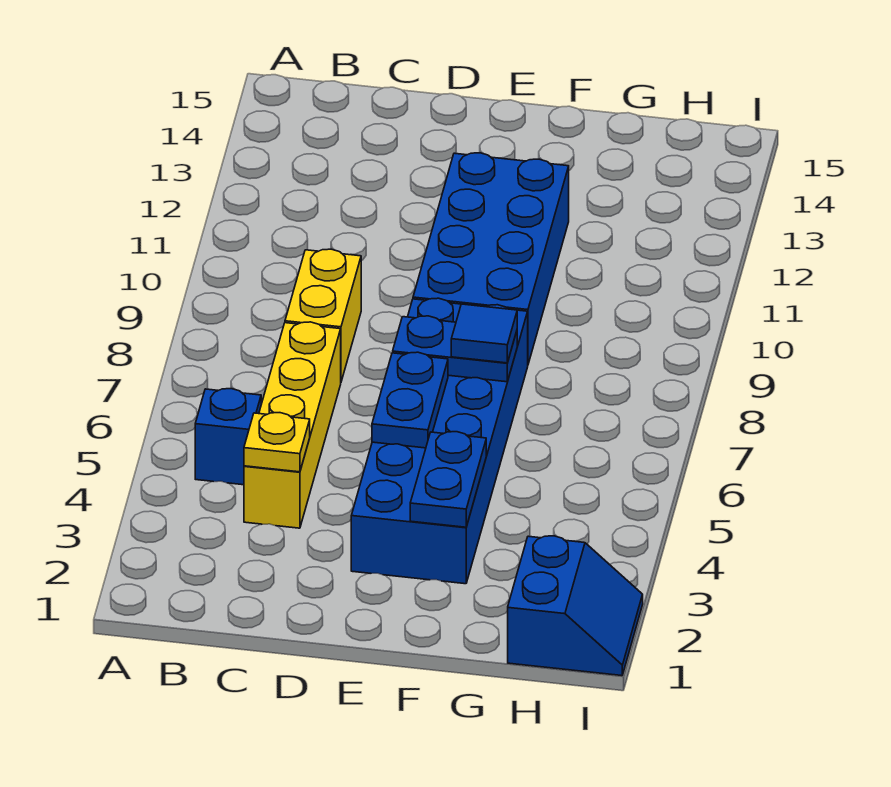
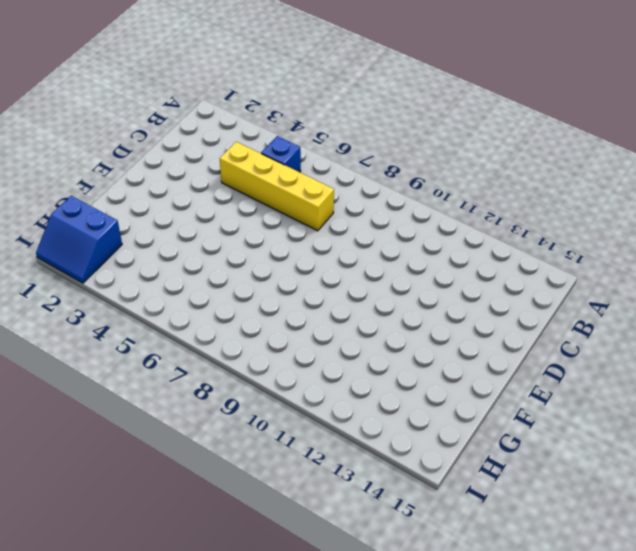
none -> yellow brick C8:C9 level 1
none -> blue brick E3:F8 level 1

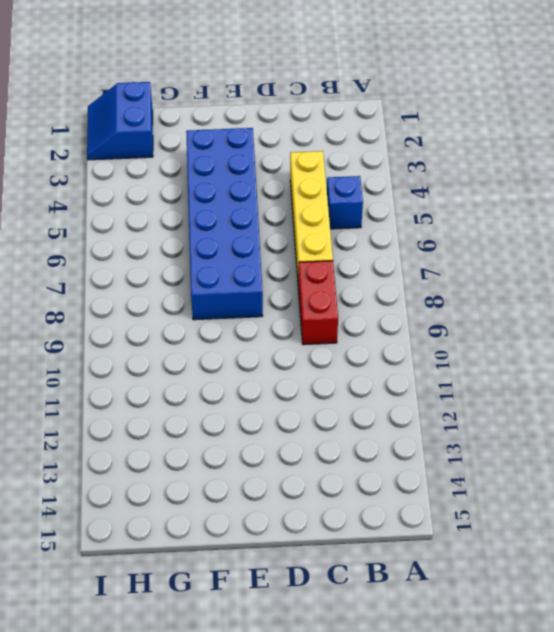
red brick C8:C9 level 1 -> yellow brick C8:C9 level 1
none -> blue brick E9:F12 level 1
none -> yellow plate C4 level 2

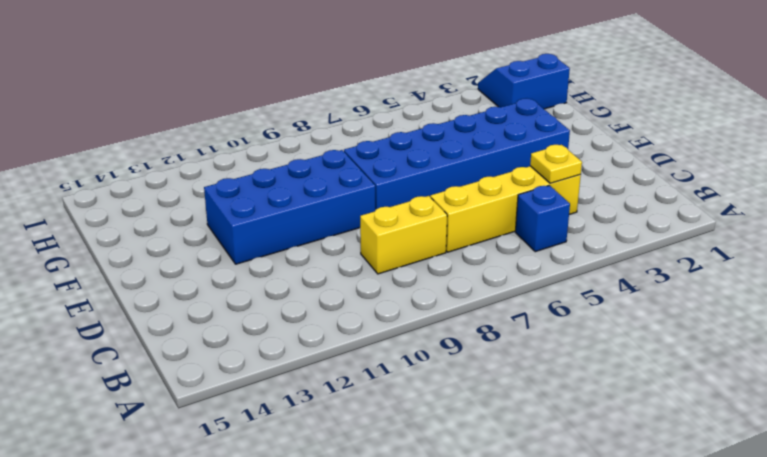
none -> blue plate E5:E6 level 2
none -> blue plate E7:F7 level 2

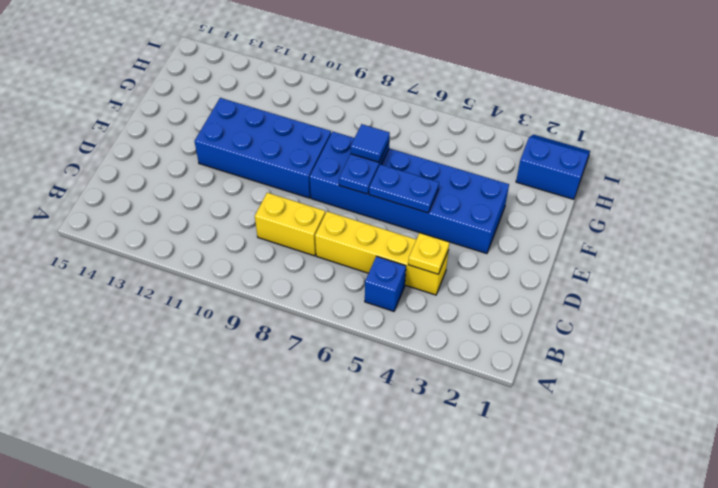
none -> blue plate F3:F4 level 2

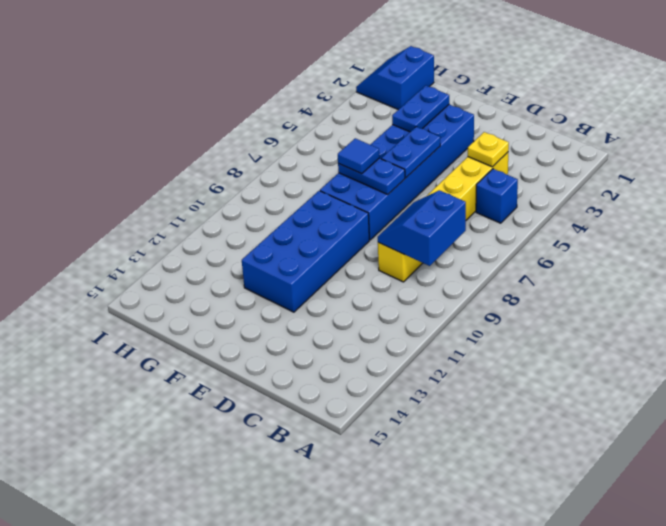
blue slope B8:C9 level 2 top B -> none

